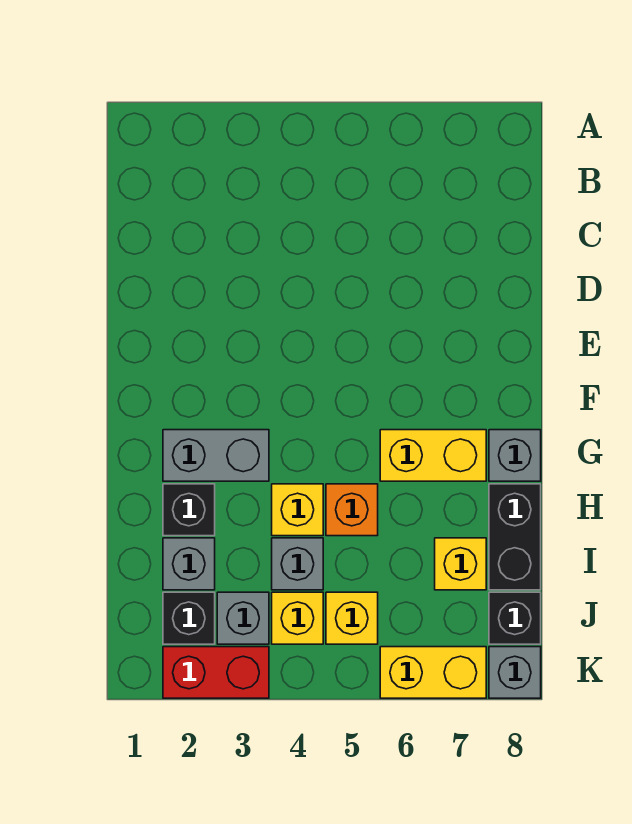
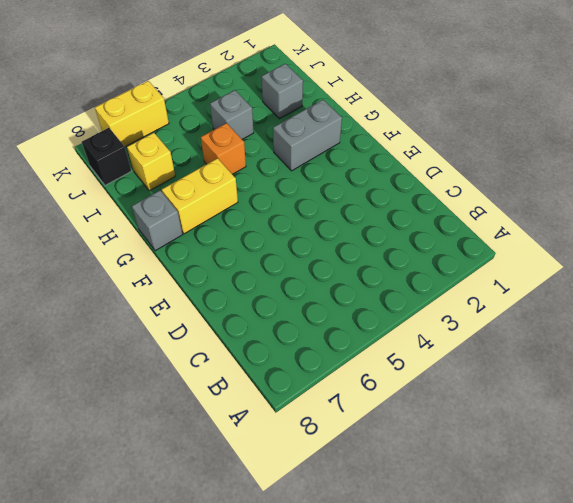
none -> black brick H2 level 1
none -> yellow brick H4 level 1
none -> black brick H8:I8 level 1

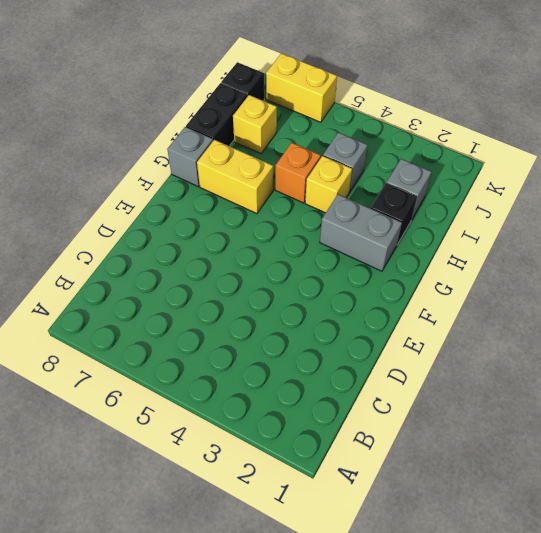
none -> black brick J2 level 1
none -> grey brick J3 level 1
none -> yellow brick J4 level 1

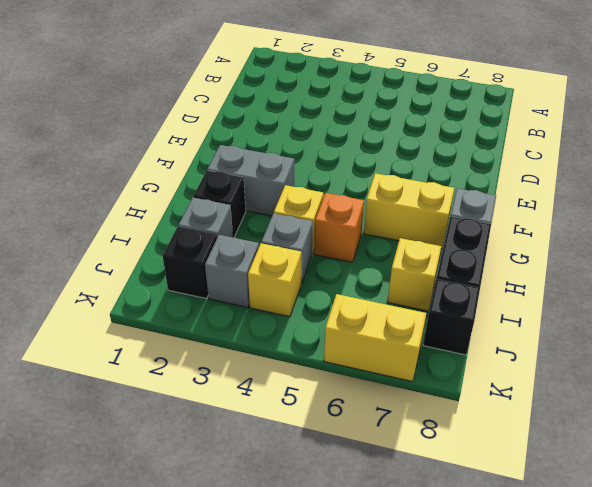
none -> yellow brick J5 level 1
none -> red brick K2:K3 level 1
none -> grey brick K8 level 1

